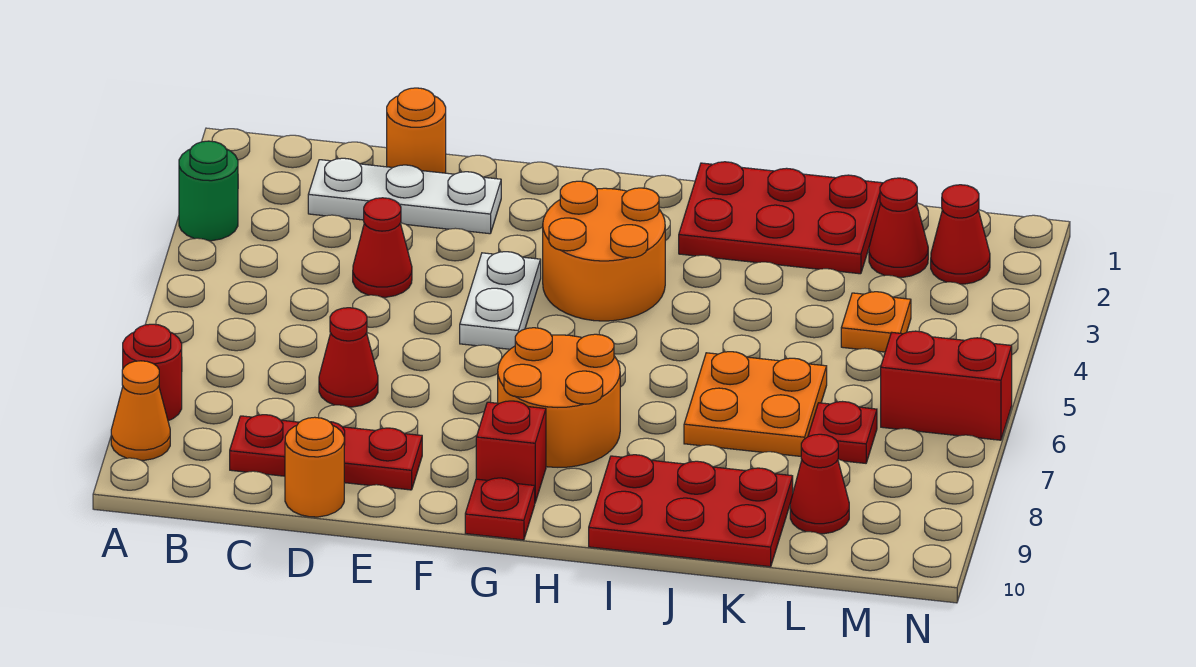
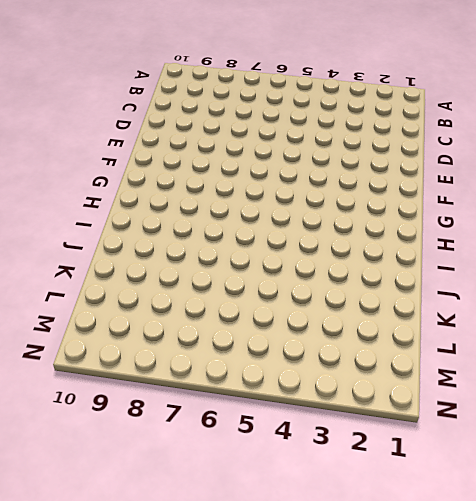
none -> green round brick A3 level 1
none -> red round brick A8 level 1
none -> orange cone A9 level 1

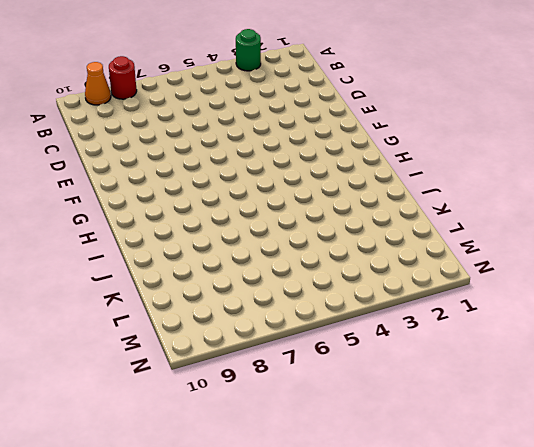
none -> white plate C2:E2 level 1
none -> red plate C9:E9 level 1
none -> orange round brick D1 level 1

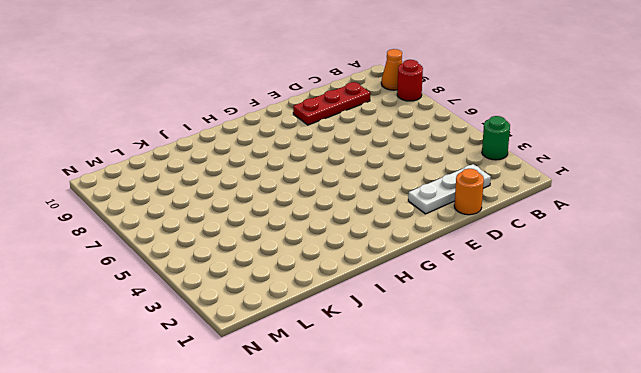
none -> red cone D4 level 1
none -> red cone D7 level 1
none -> orange round brick D10 level 1

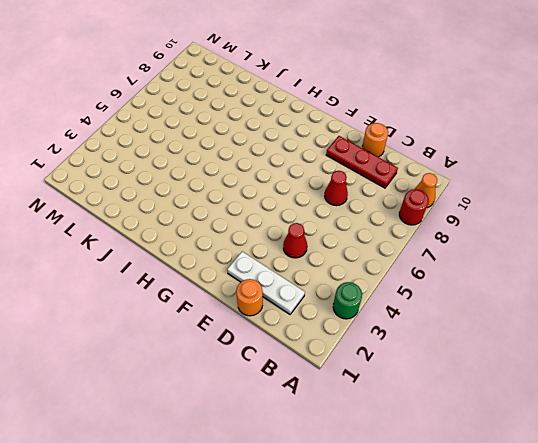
none -> white plate F4:F5 level 1
none -> orange round brick G3:H4 level 1
none -> orange round brick G7:H8 level 1

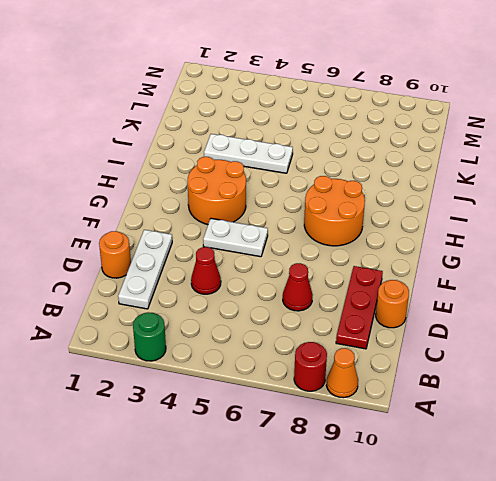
white plate J3:J5 level 1 -> none
none -> red brick G9 level 1
none -> red plate G10 level 1
none -> red plate I1:K2 level 1

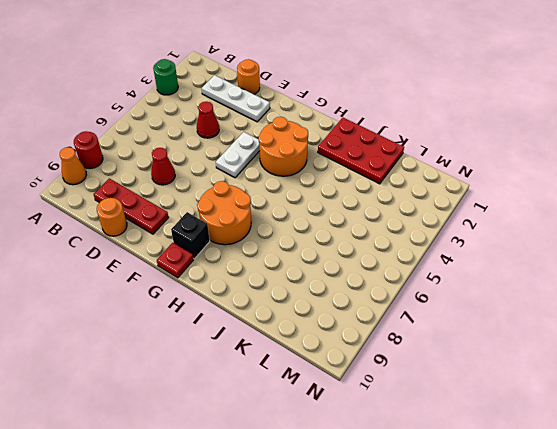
black brick G9 level 1 -> red brick G9 level 1
none -> red plate I9:K10 level 1
none -> orange plate J6:K7 level 1
none -> red cone L2 level 1

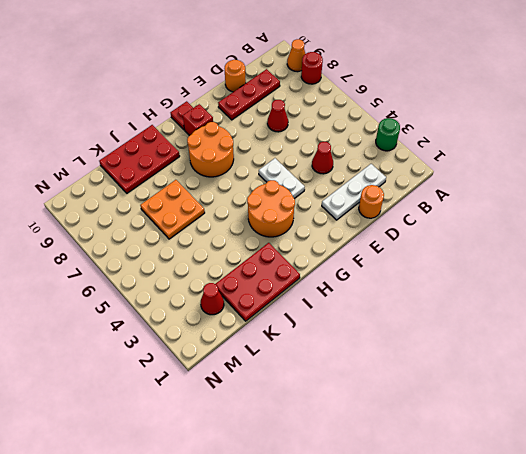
none -> orange plate L4 level 1
none -> red plate L7 level 1
none -> red cone L9 level 1

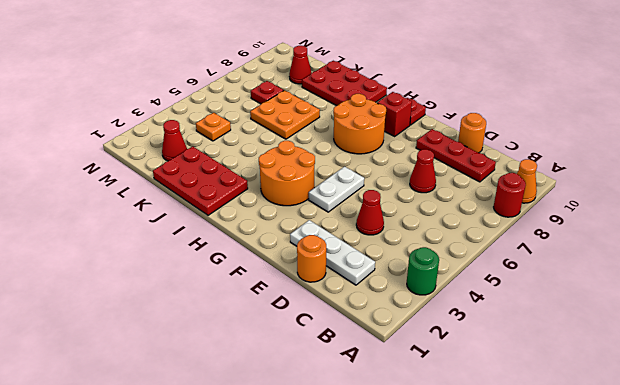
none -> red cone M2 level 1
none -> red brick M6:N6 level 1

